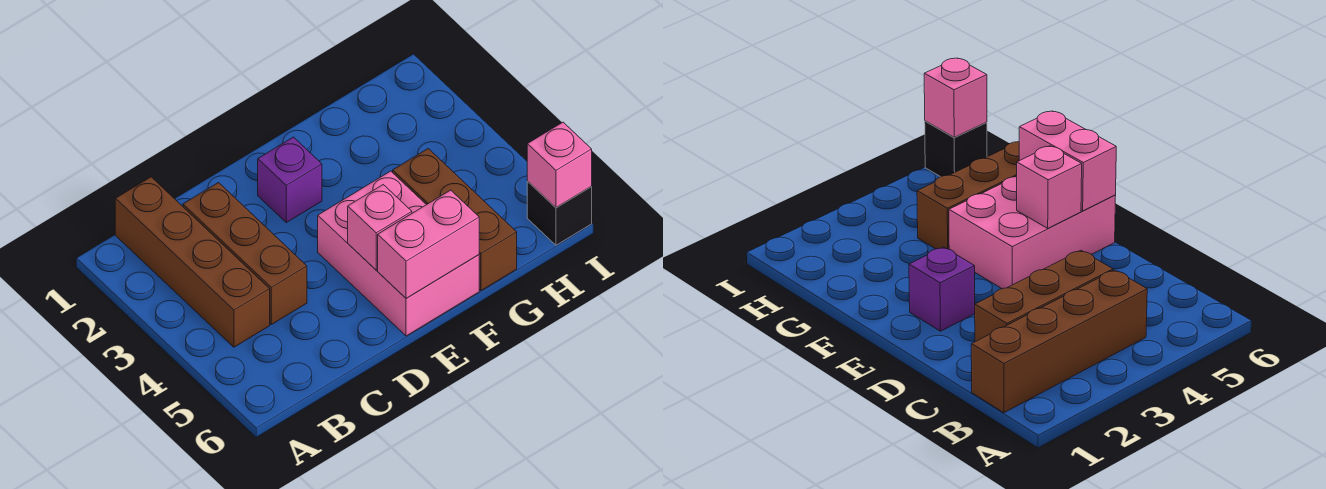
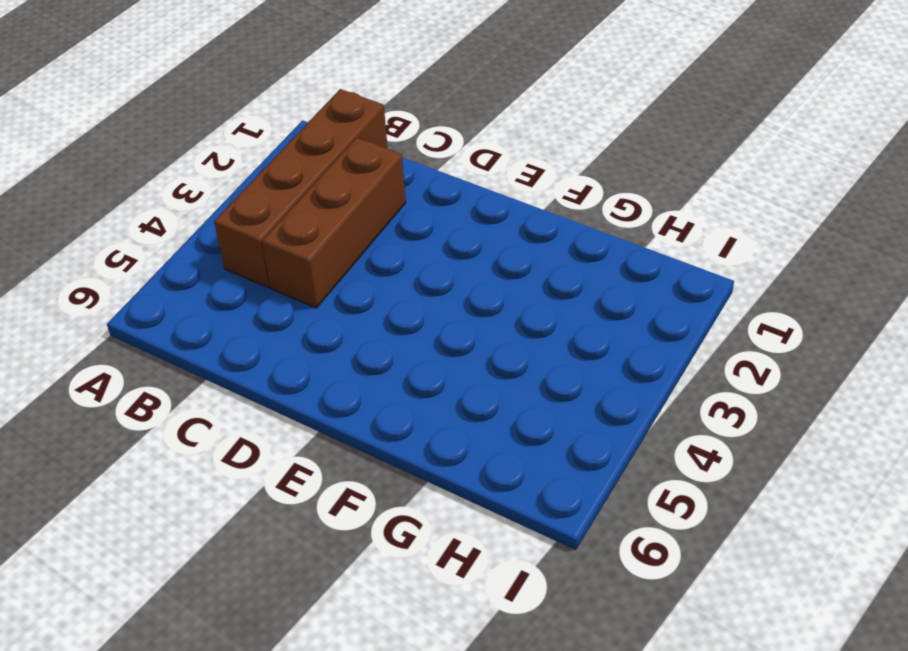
none -> purple brick E2 level 1
none -> pink brick E4:F6 level 1

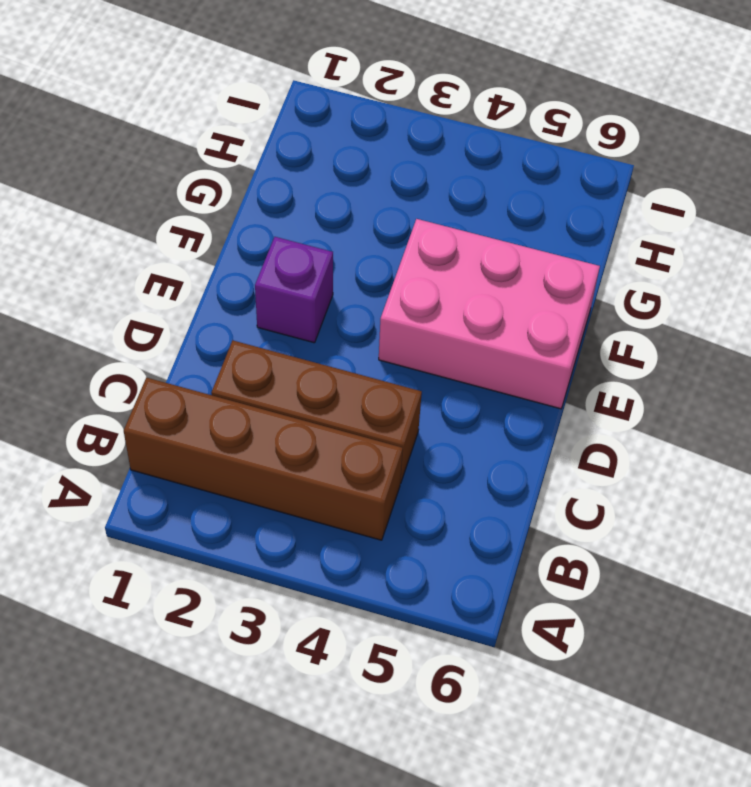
none -> brown brick G4:G6 level 1
none -> black brick I6 level 1

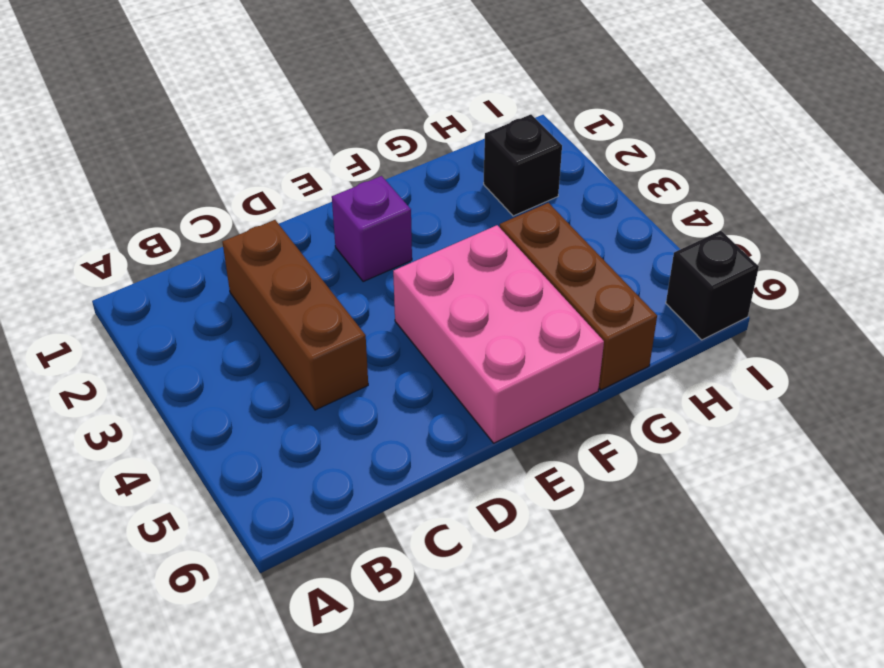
black brick H2 level 1 -> none
none -> brown brick B1:B4 level 1
none -> pink brick E5 level 2

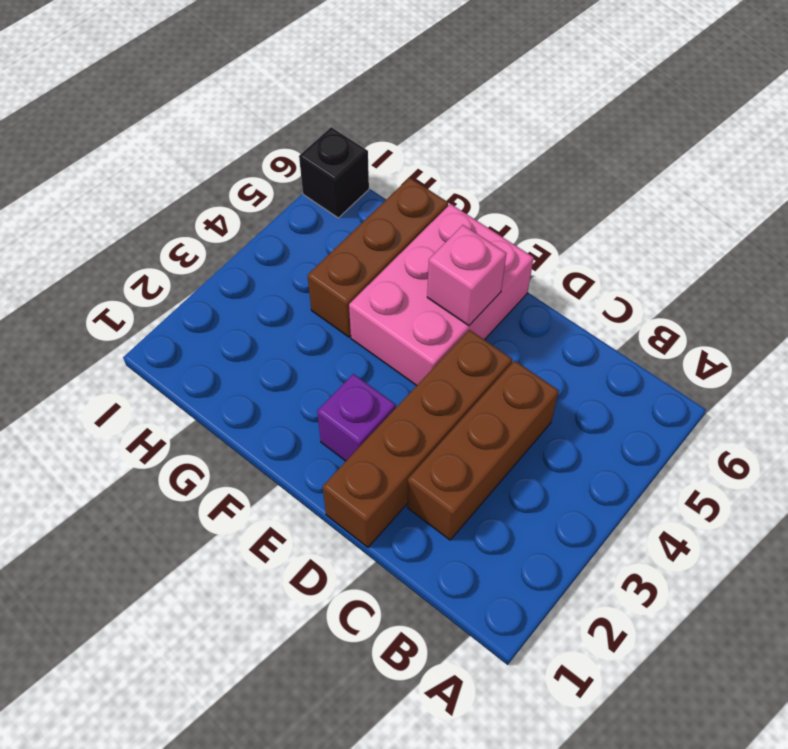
brown brick D1:D4 level 1 -> brown brick B1:B4 level 1
none -> pink brick E6:F6 level 2
none -> pink brick I6 level 2

